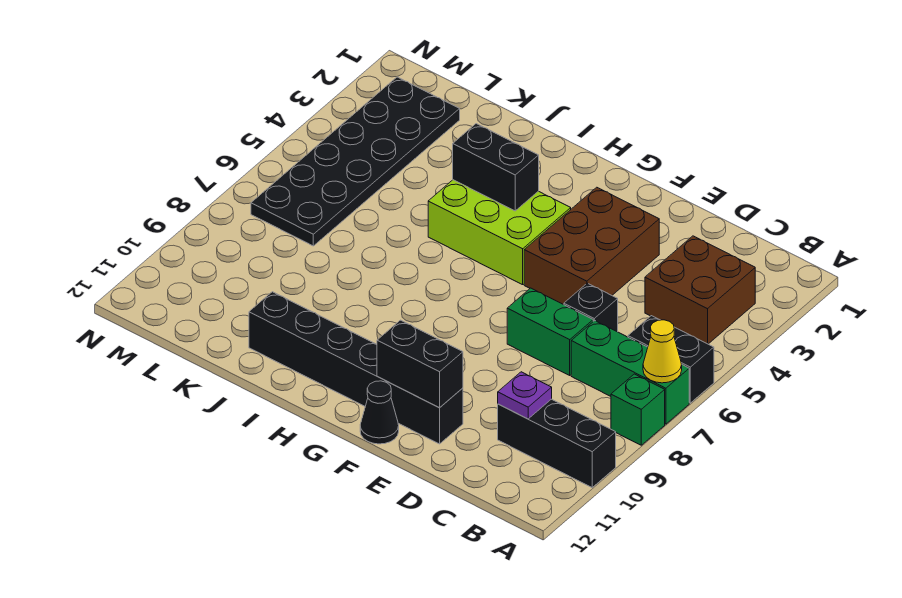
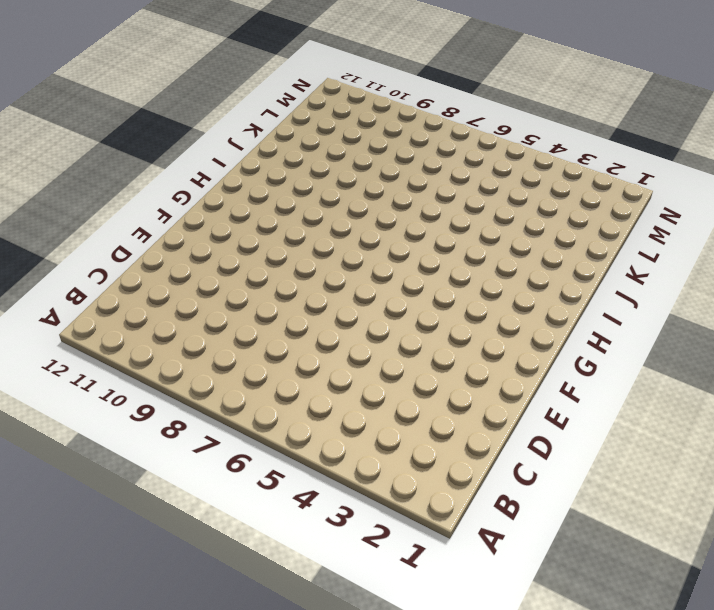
none -> black brick A6:B6 level 1
none -> green brick A7:C7 level 1
none -> green brick A8 level 1

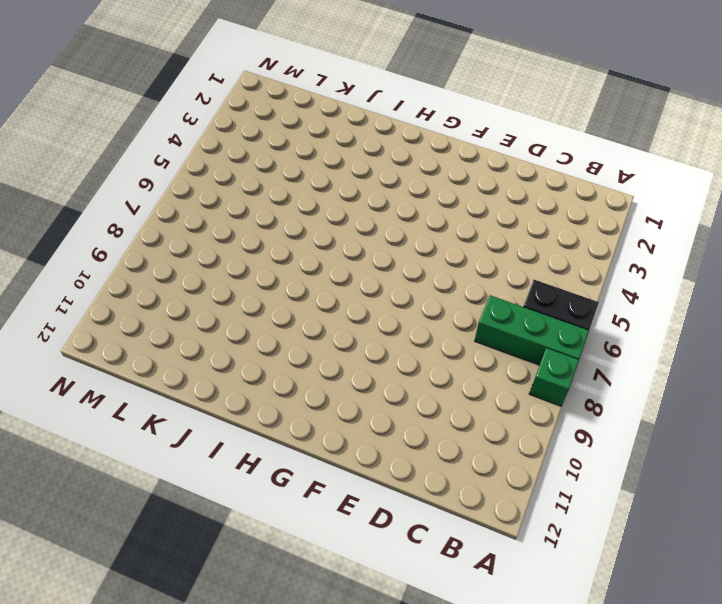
none -> black brick A10:C10 level 1
none -> brown brick B3:C4 level 1
none -> black brick D6 level 1

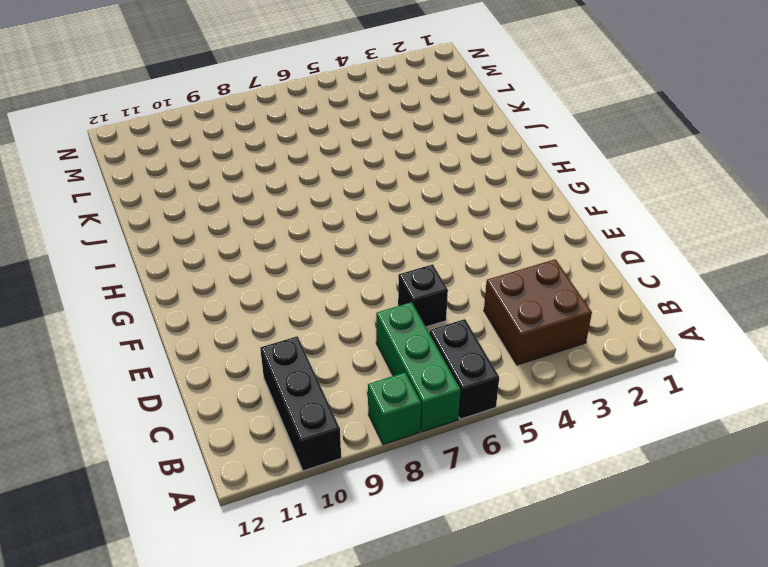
none -> green brick D7:E7 level 1
none -> brown brick E3:F5 level 1
none -> black brick E11:J11 level 1

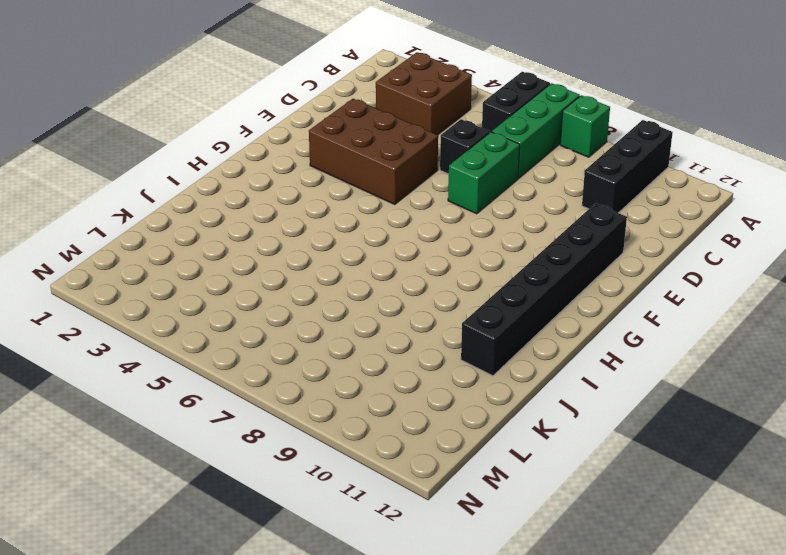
none -> black cone F12 level 1
none -> lime brick G4:I5 level 1
none -> black plate L2:M7 level 1

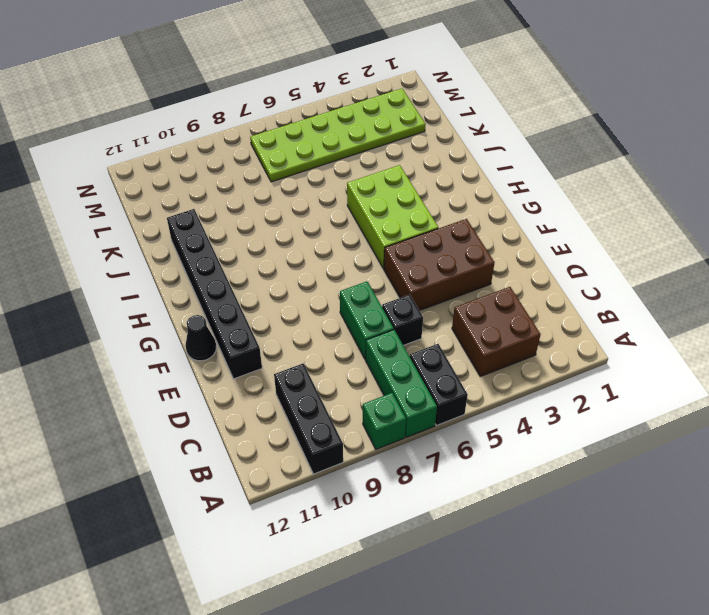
lime plate L2:M7 level 1 -> black plate L2:M7 level 1
none -> yellow cone A7 level 2
none -> purple plate C10 level 2
none -> black brick E11:F11 level 2

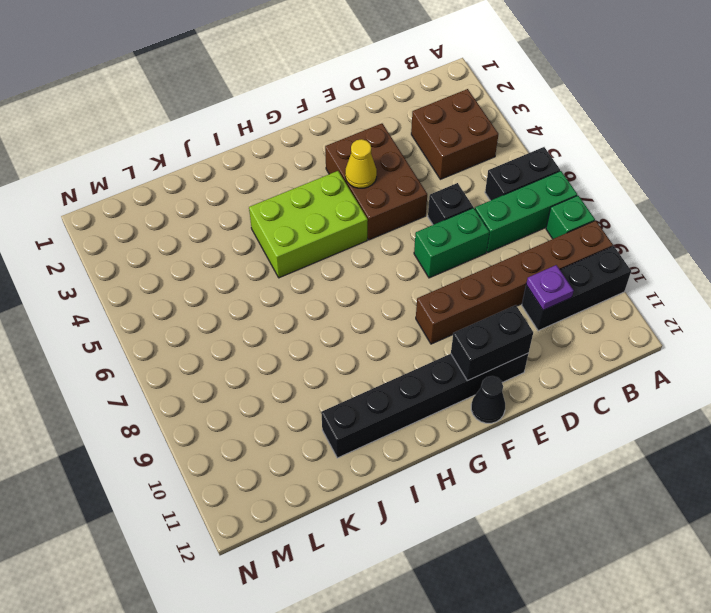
brown brick A9:F9 level 1 -> none
yellow cone F4 level 2 -> yellow cone A7 level 2
none -> black plate L2:M7 level 1
none -> black brick H4:I4 level 2

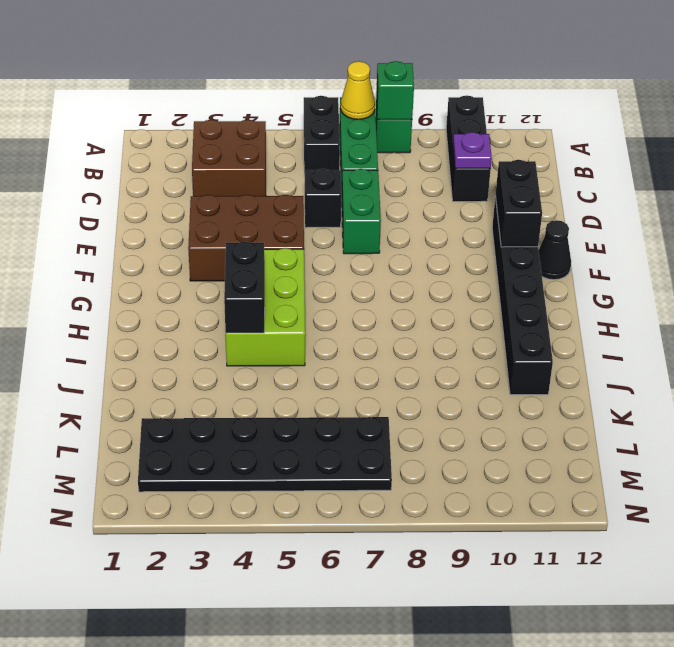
green brick A8 level 2 -> none

